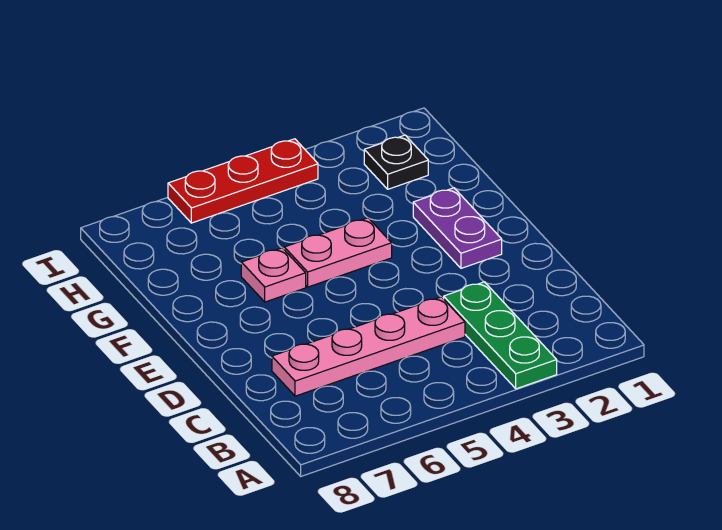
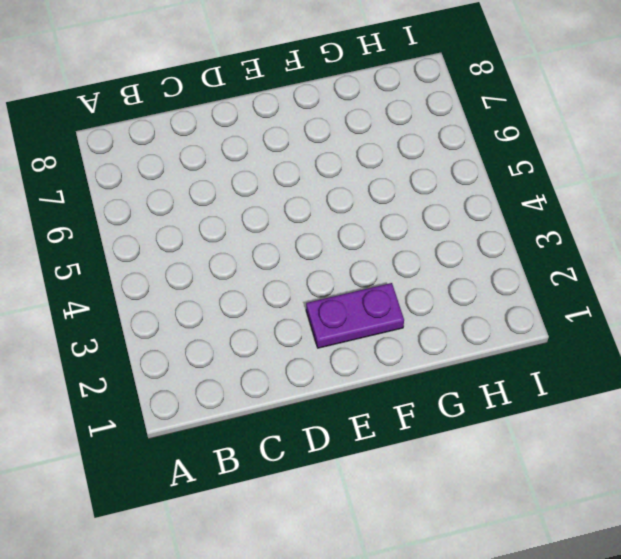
none -> green plate A3:C3 level 1
none -> pink plate C4:C7 level 1

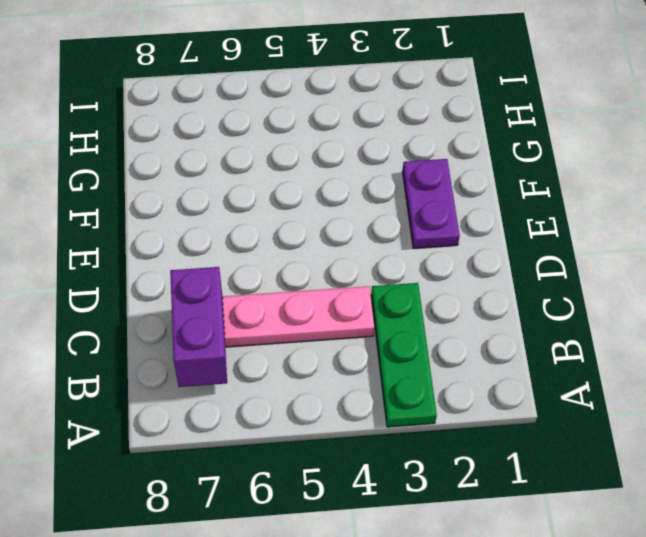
purple brick B7:C7 level 2 -> none
none -> pink plate F4:F5 level 1
none -> pink plate F6 level 1

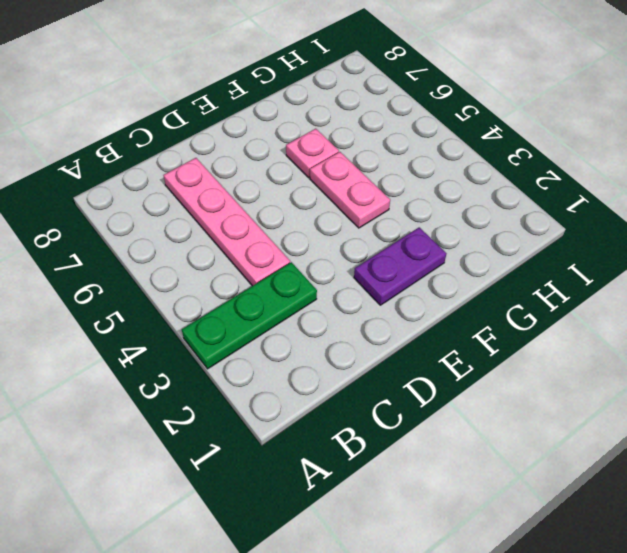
none -> black plate H2 level 1
none -> red plate I4:I6 level 1

